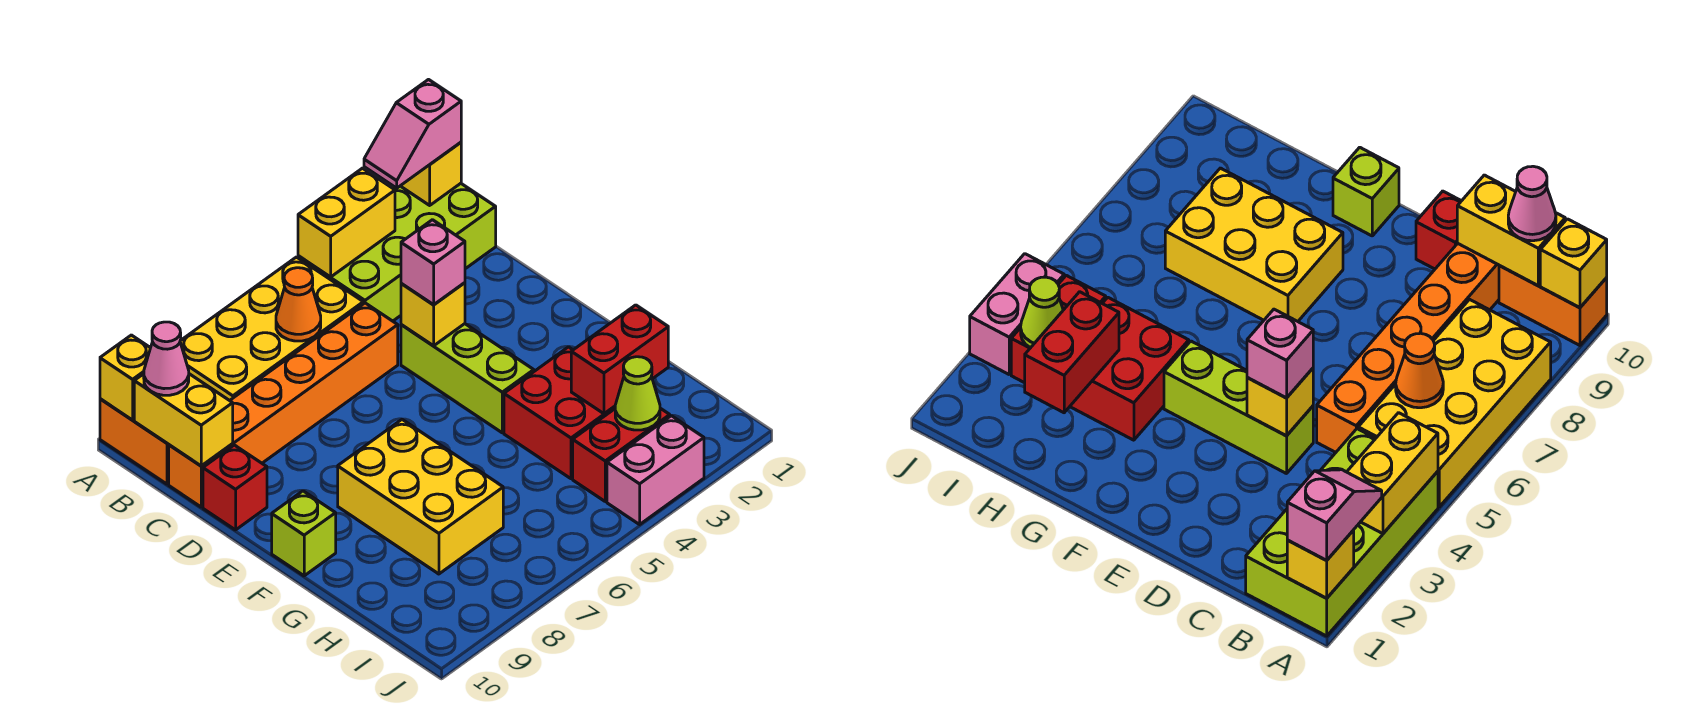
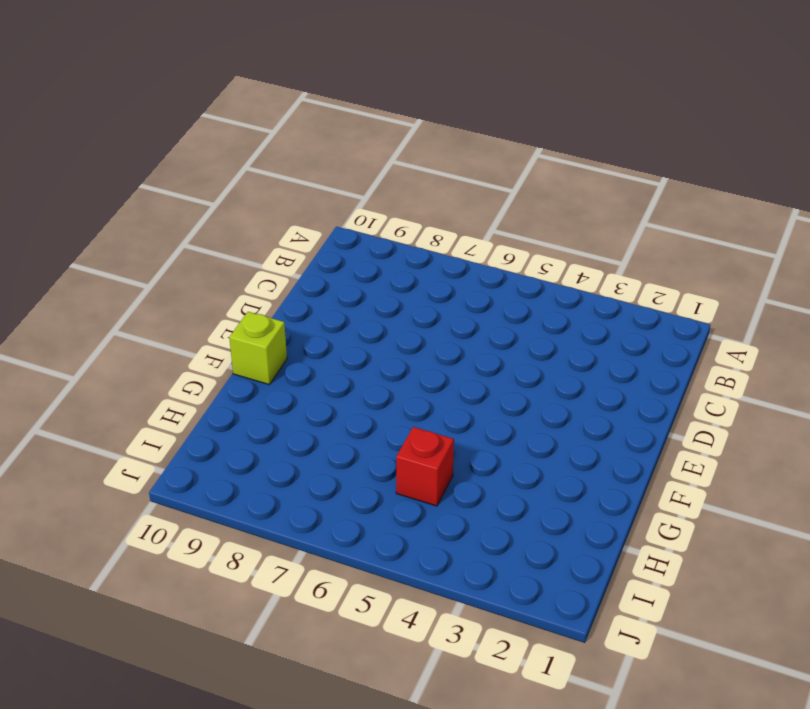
red brick H5 level 1 -> red brick D10 level 1
none -> lime brick A1:B4 level 1
none -> yellow brick A5:B8 level 1
none -> orange brick A10:B10 level 1

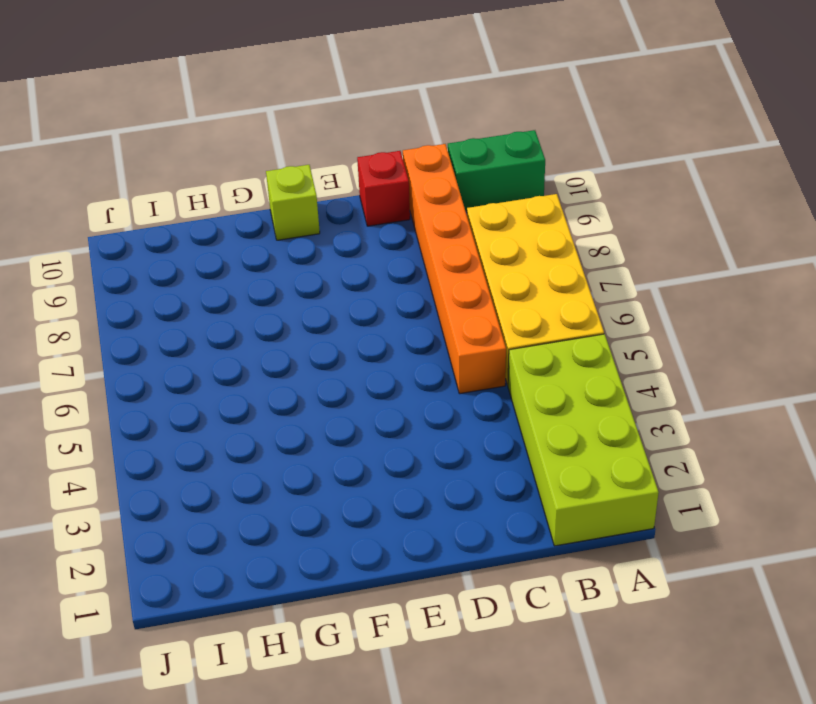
green brick A10:B10 level 1 -> orange brick A10:B10 level 1
none -> lime brick D4:F4 level 1
none -> yellow brick F7:H8 level 1
none -> red brick G3:H4 level 1

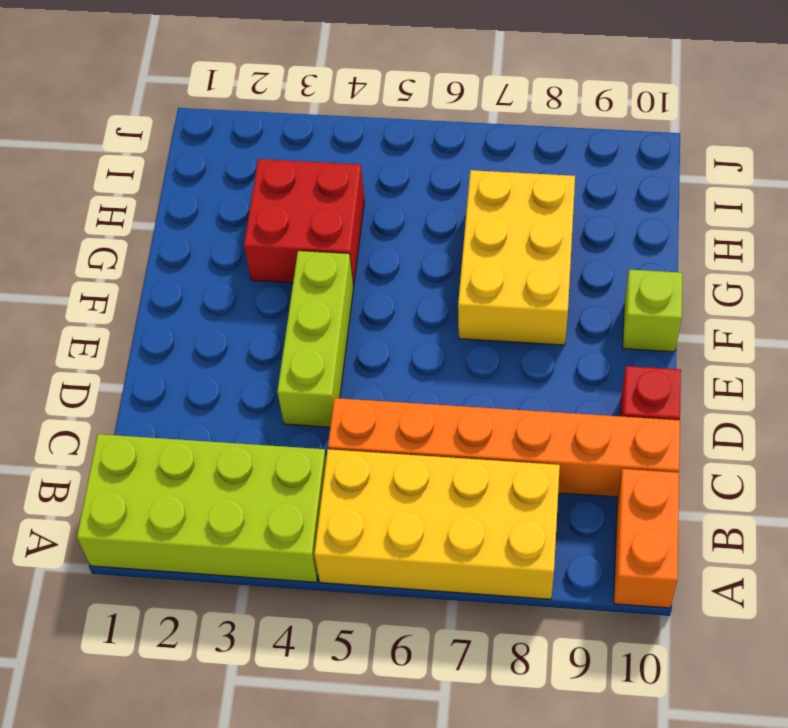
none -> red brick I3:I4 level 1
none -> pink brick J3:J4 level 1
none -> yellow brick A1 level 2

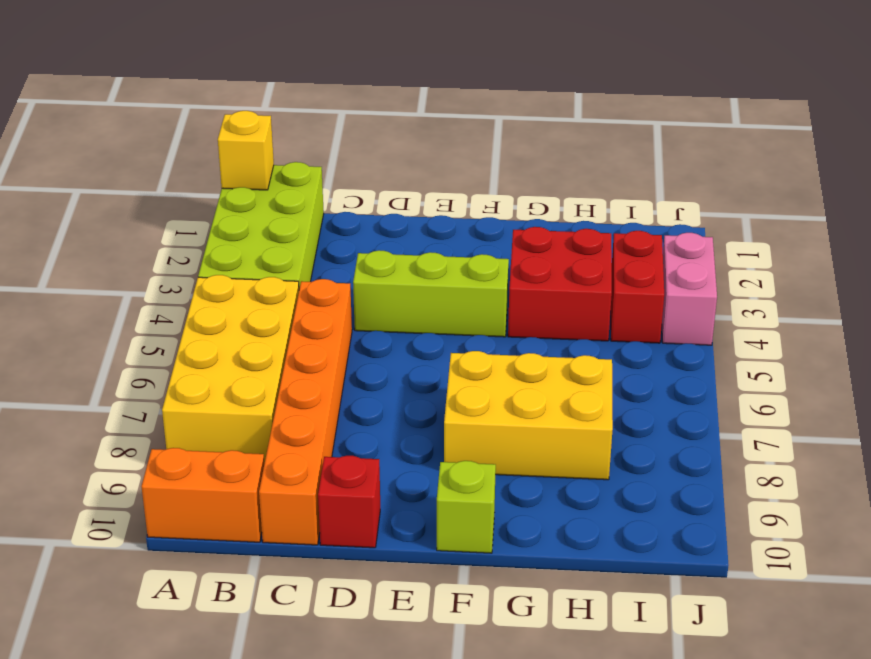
none -> yellow brick A3:A4 level 2
none -> yellow brick A10 level 2
none -> orange cone B6 level 2

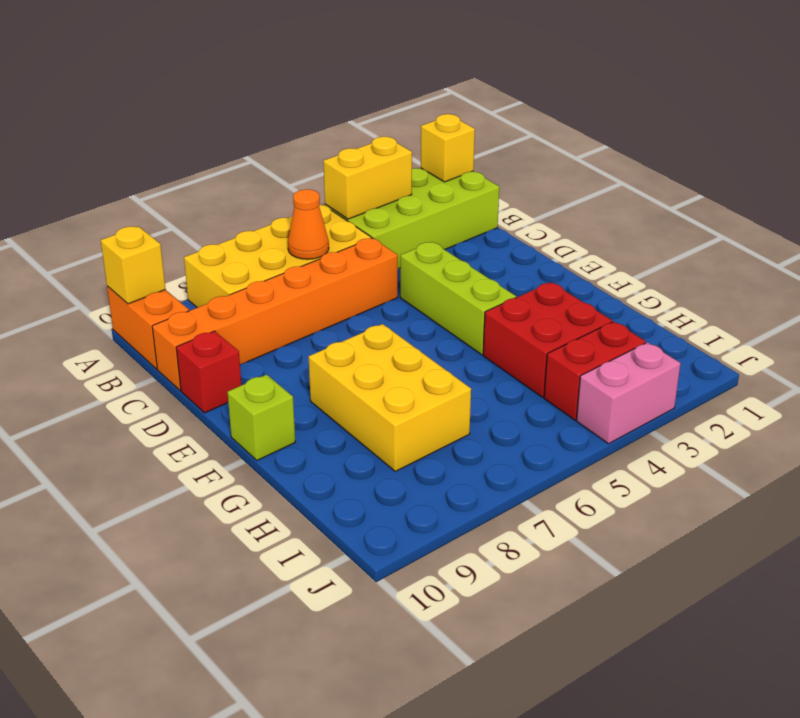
none -> yellow brick B10:C10 level 2
none -> yellow brick D4 level 2
none -> red brick H2:H3 level 2

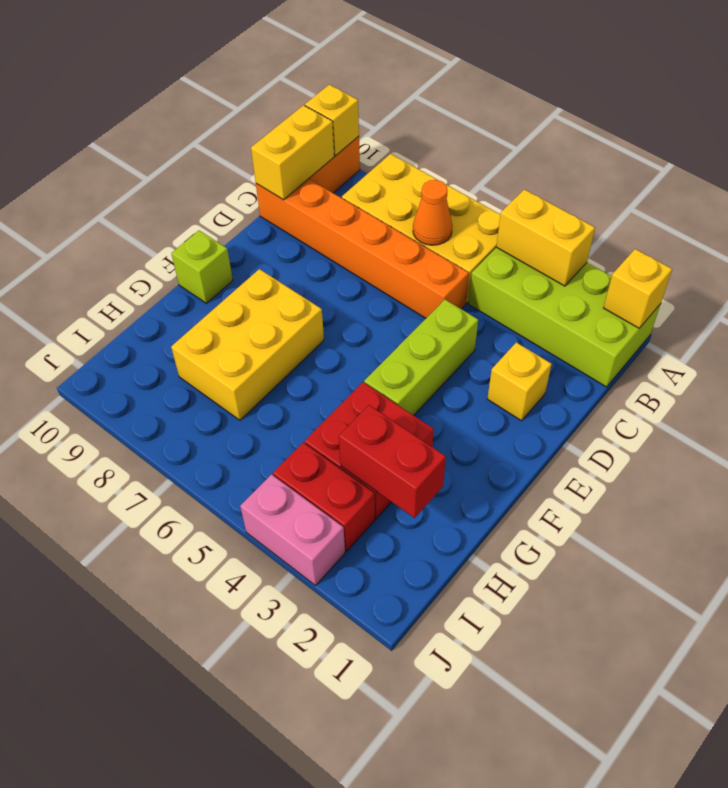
yellow brick D2 level 1 -> yellow brick D4 level 2
none -> red brick D10 level 1
none -> lime cone I3 level 2
none -> pink slope A1:A2 level 3 top 1

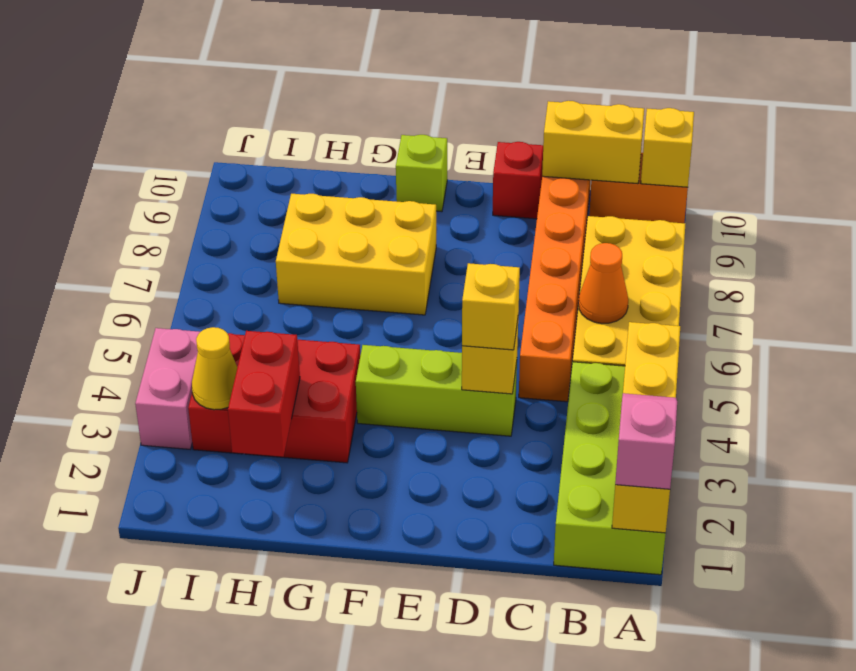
yellow brick D4 level 3 -> pink brick D4 level 3
yellow cone I3 level 2 -> lime cone I3 level 2
none -> pink cone B10 level 3

